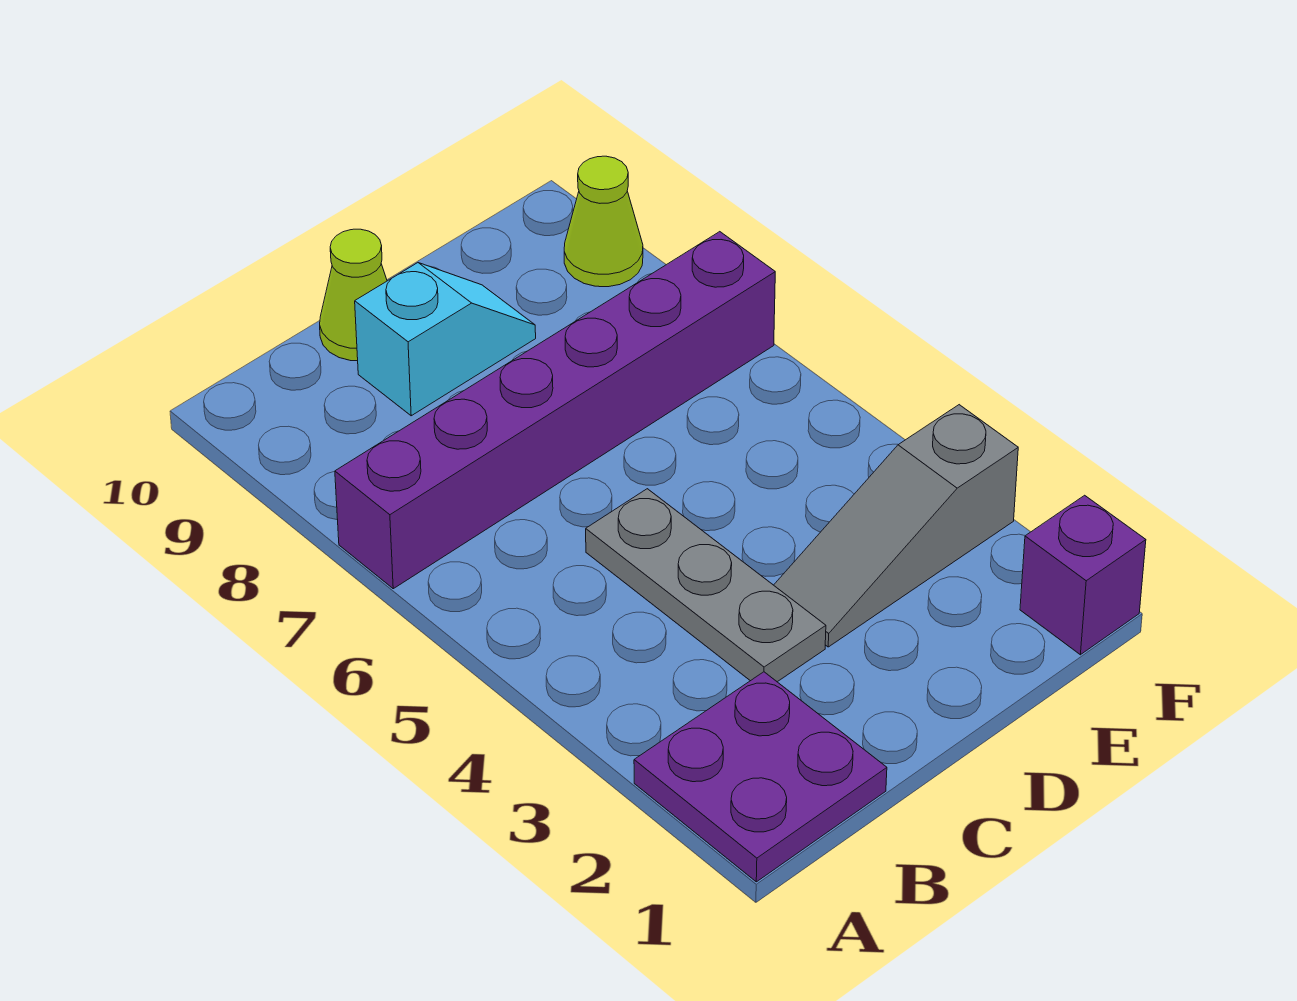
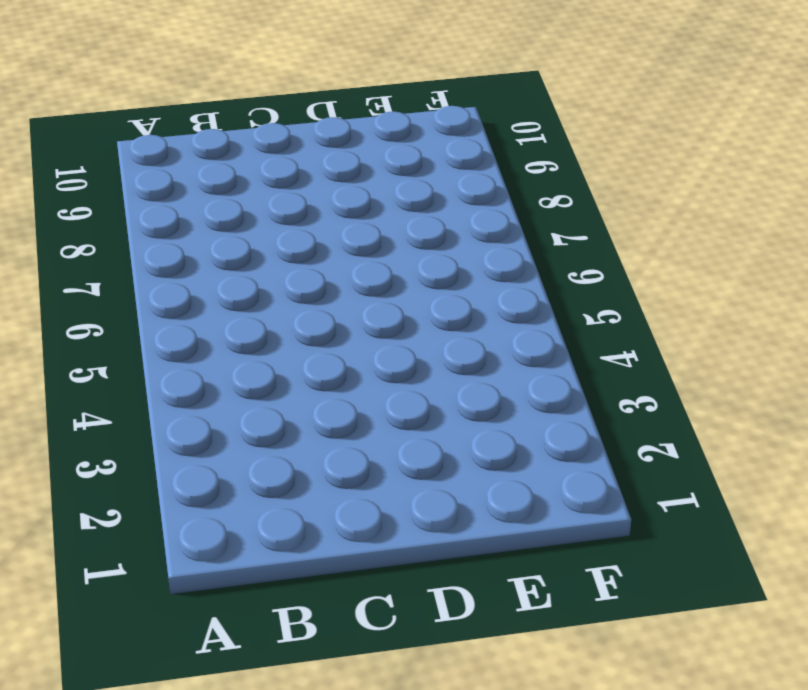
none -> purple plate A1:B2 level 1
none -> purple brick A7:F7 level 1

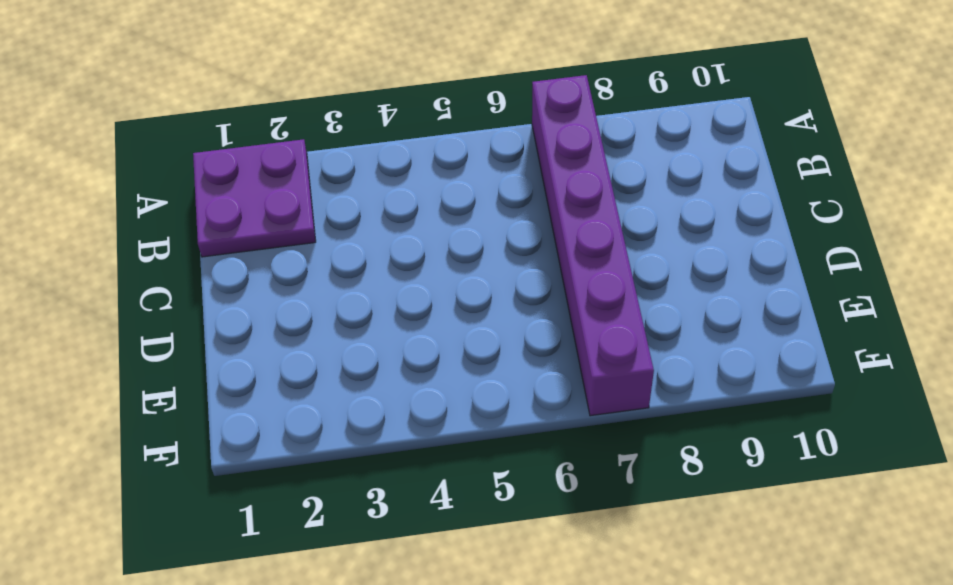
none -> grey plate C3:C5 level 1
none -> cyan slope C9:D9 level 1 top C

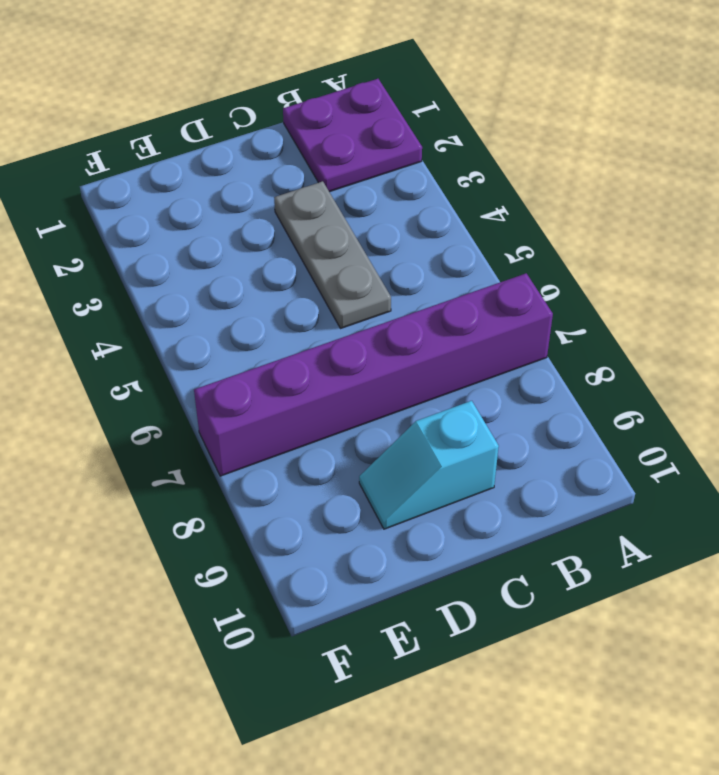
none -> lime cone C10 level 1
none -> grey slope D3:F3 level 1 top F

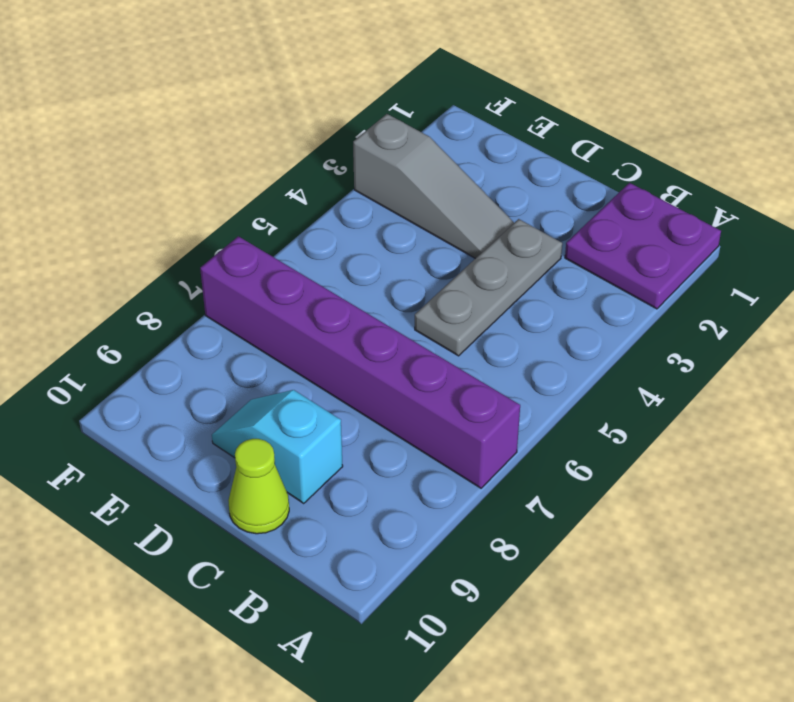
none -> purple brick F1 level 1
none -> lime cone F9 level 1

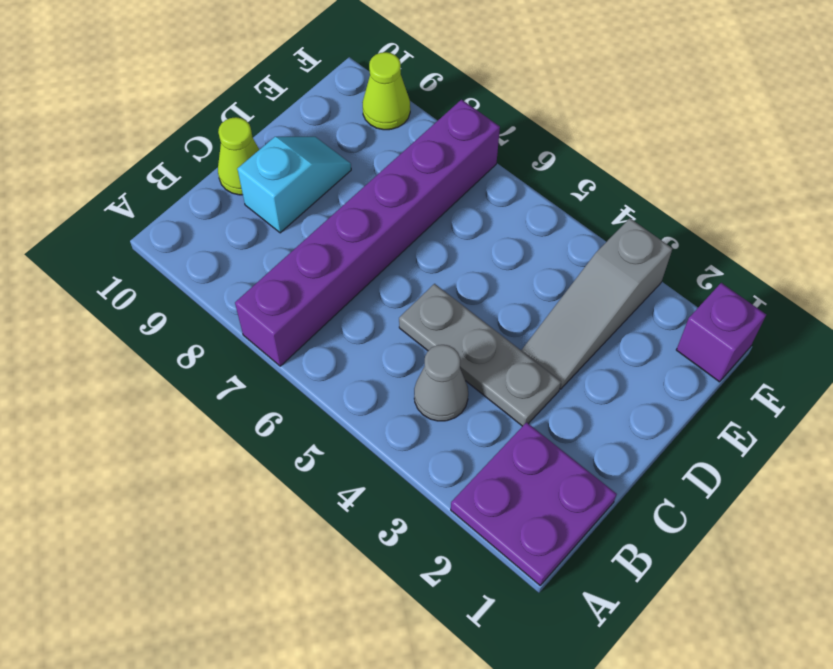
grey cone B4 level 1 -> none

